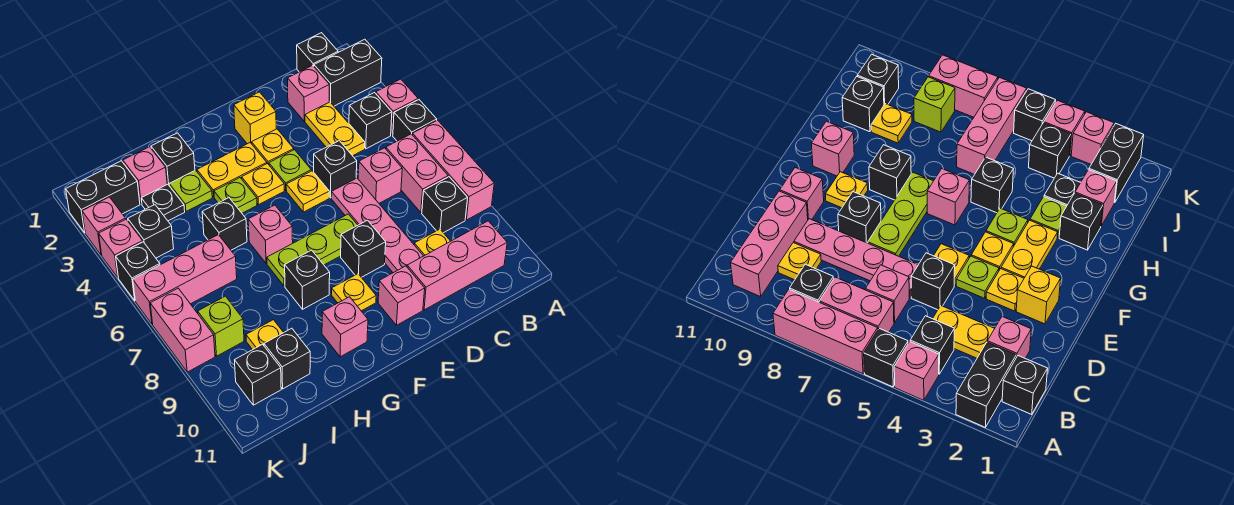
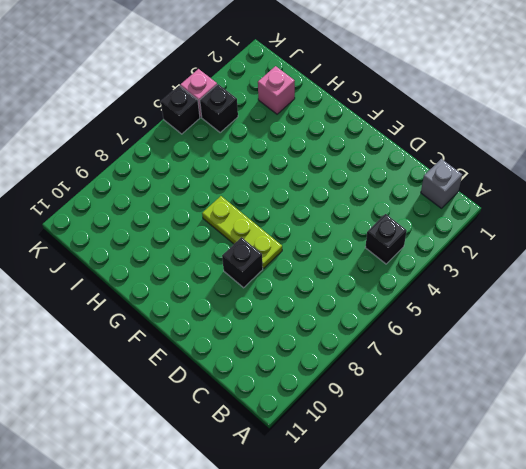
grey brick B1 level 1 -> black brick B1 level 1
none -> black brick A2:B2 level 1
none -> pink brick A4 level 1
none -> black brick A5 level 1
none -> pink brick A6:A8 level 1

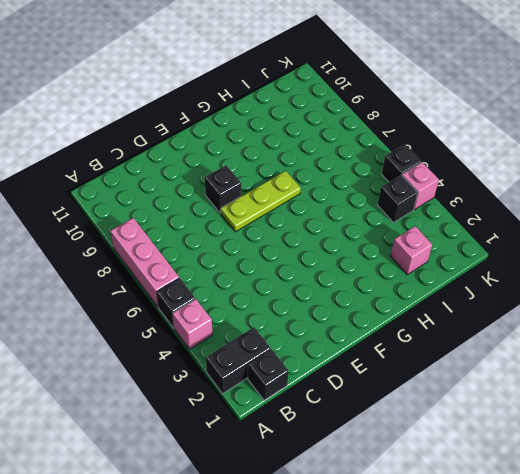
none -> black brick B4 level 1
none -> pink brick B6:B7 level 1
none -> black brick B8 level 1
none -> pink brick B10:D10 level 1

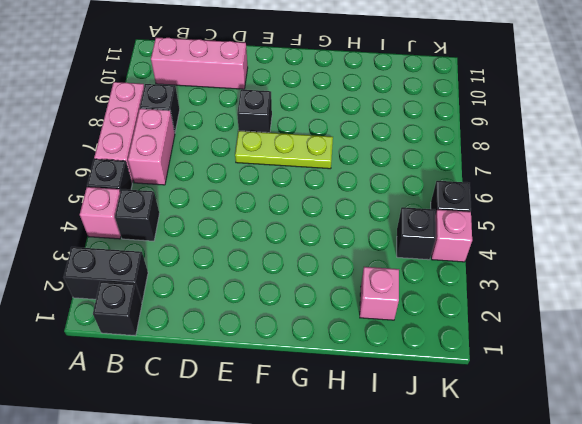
none -> pink brick C2 level 1
none -> yellow plate C3:C4 level 1
none -> pink brick C6 level 1
none -> yellow plate C9 level 1

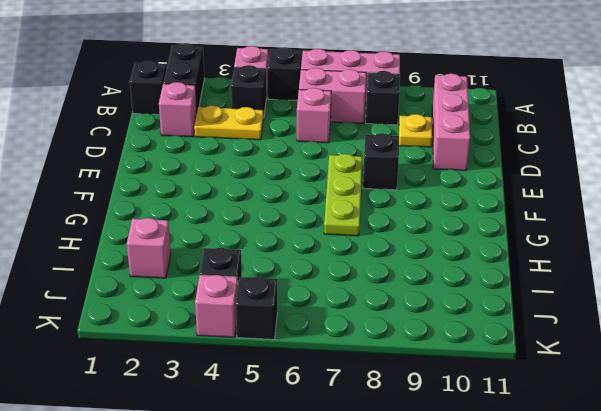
none -> black brick D5 level 1
none -> pink plate D6:D9 level 1
none -> yellow brick E2 level 1
none -> yellow plate E3 level 1

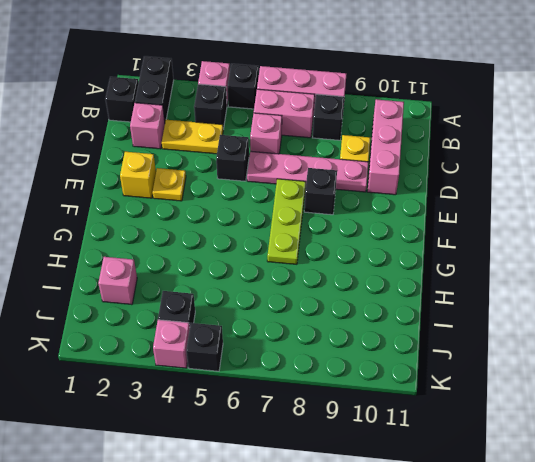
none -> lime plate E4 level 1
none -> yellow plate E5 level 1
none -> pink brick E10 level 1
none -> yellow plate F3:G3 level 1

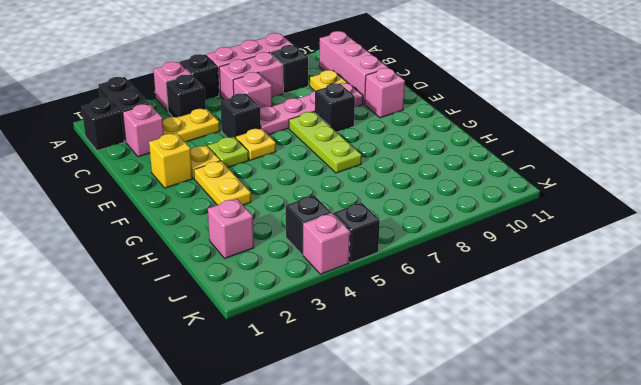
none -> yellow plate F4 level 1
none -> yellow plate F9 level 1
none -> lime plate G4 level 1
none -> pink brick G6 level 1

